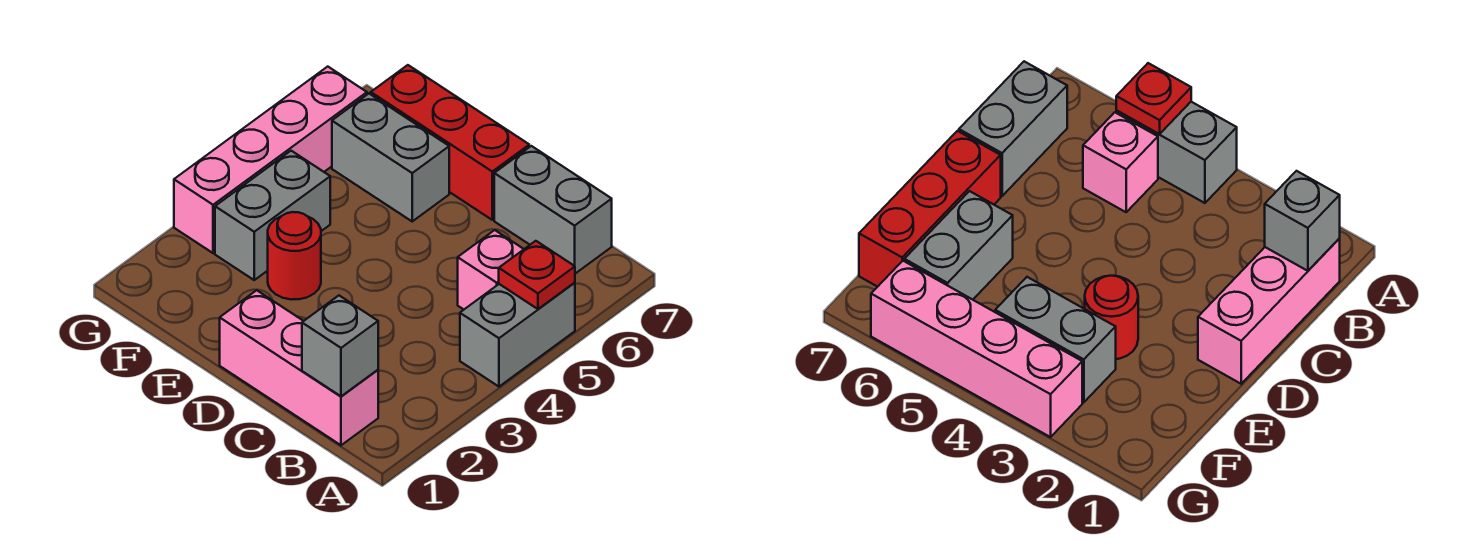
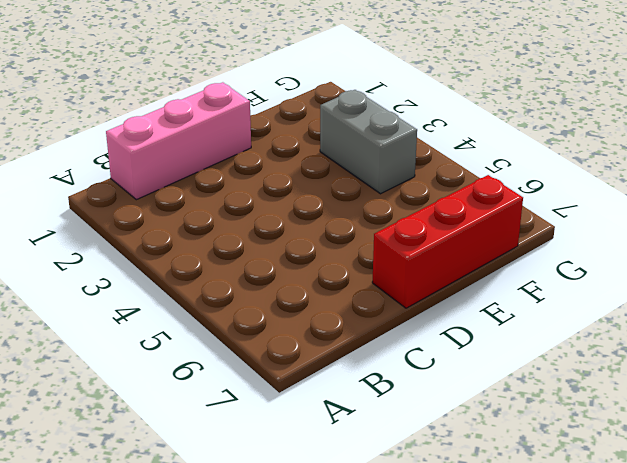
none -> grey brick A4:A5 level 1
none -> pink brick B5 level 1

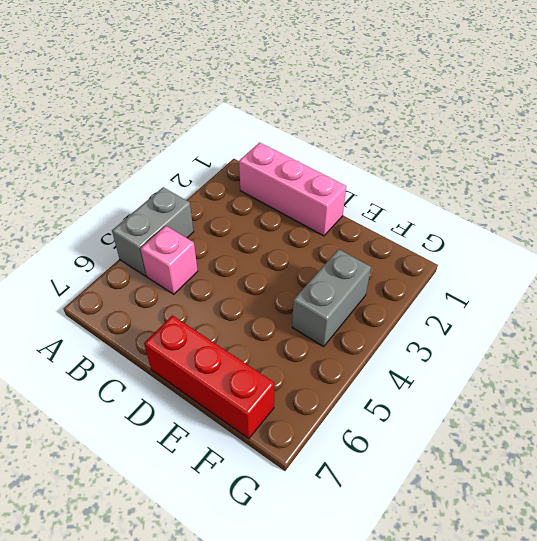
none -> grey brick B7:C7 level 1
none -> red round brick E3 level 1

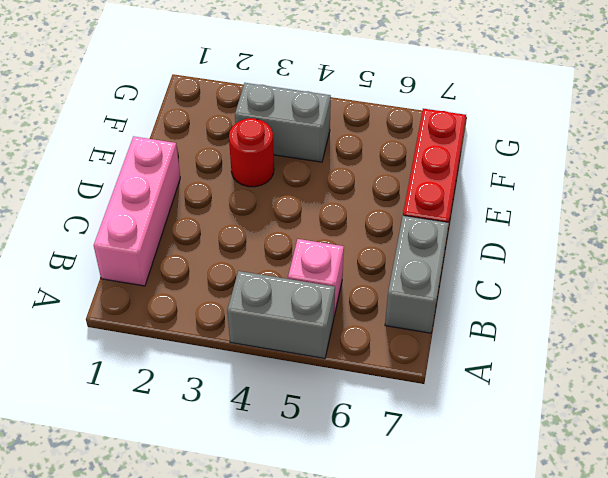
none -> grey brick E6:F6 level 1
none -> pink brick G3:G6 level 1

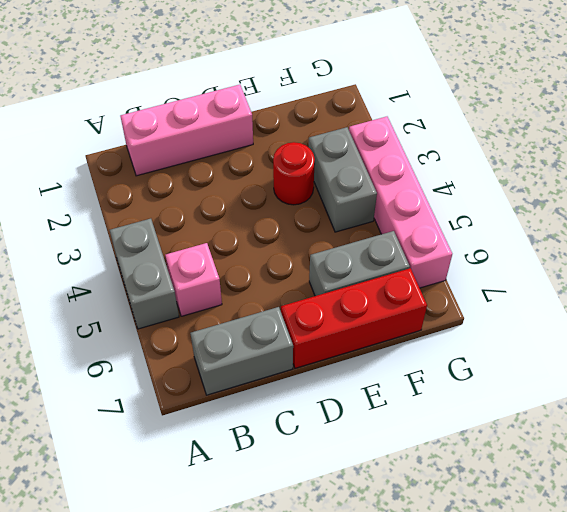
none -> red plate A5 level 2
none -> grey brick B1 level 2

